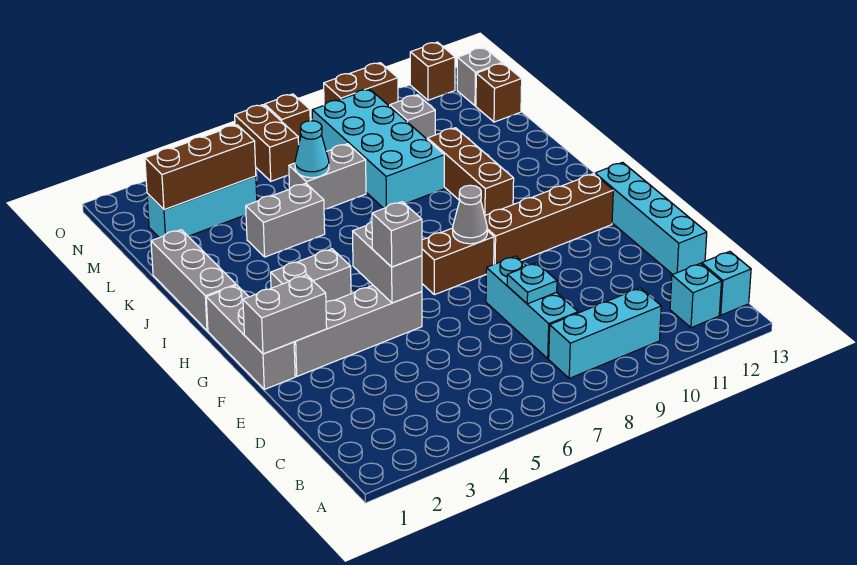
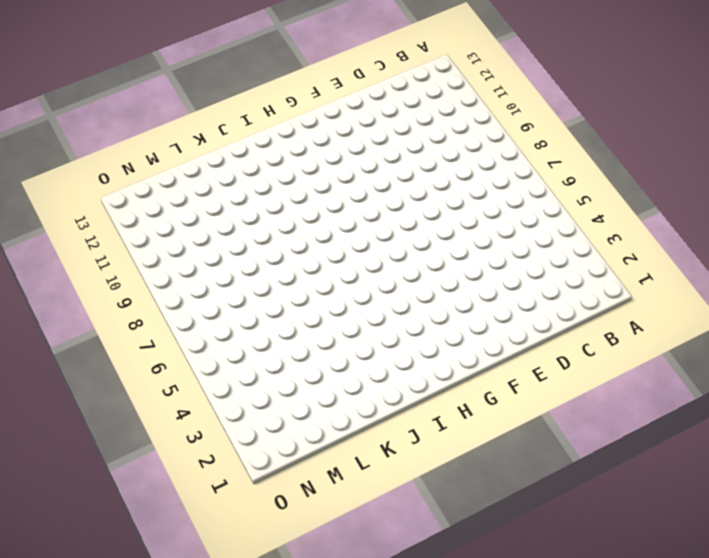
none -> cyan brick B8:B10 level 1
none -> cyan brick B12 level 1
none -> cyan brick B13 level 1
none -> cyan brick C8:E8 level 1

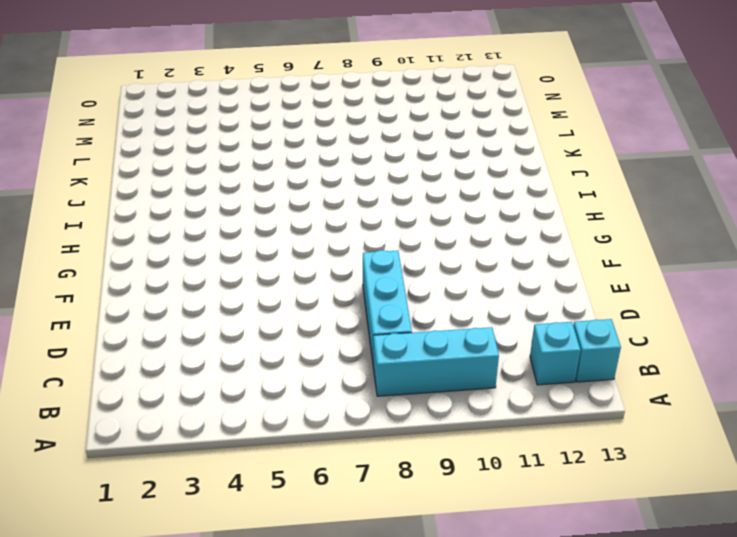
none -> cyan brick D13:G13 level 1
none -> grey brick F1:H1 level 1
none -> grey brick F2:F5 level 1
none -> brown brick G7:G8 level 1

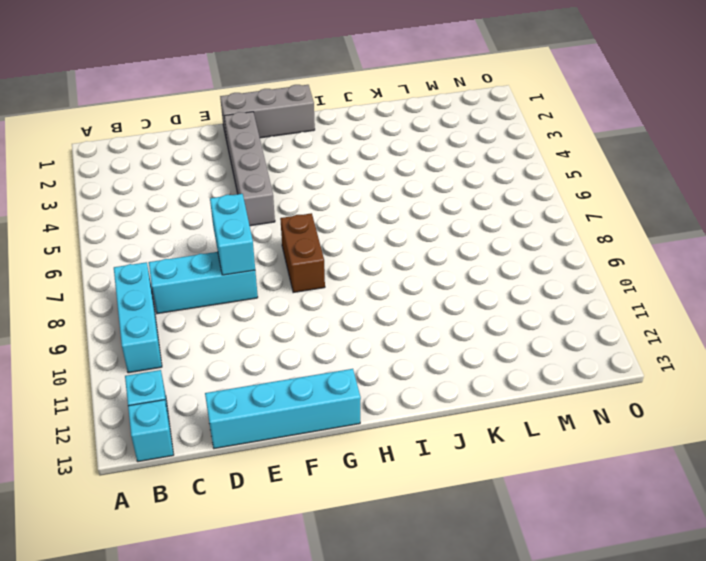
cyan brick E7:E8 level 2 -> none
none -> brown brick G9:G12 level 1
none -> grey brick H3:H4 level 1
none -> grey brick I1:K1 level 1
none -> brown brick I10:K10 level 1

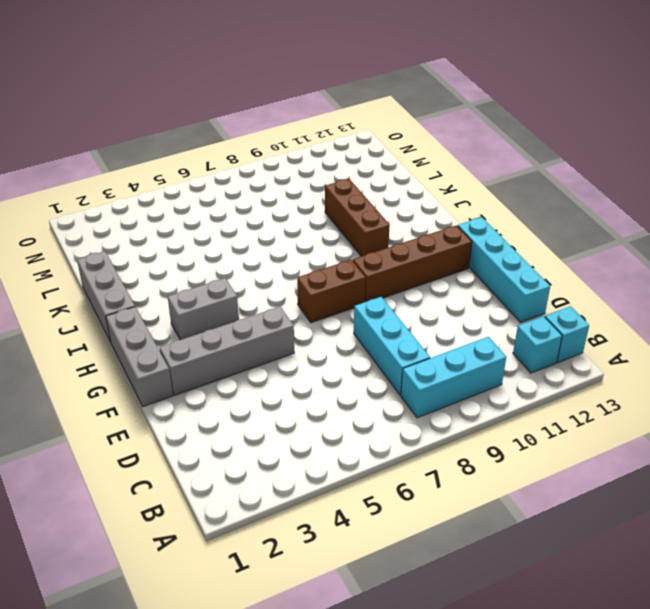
none -> grey brick K4:K5 level 1
none -> cyan brick K8:N9 level 1
none -> grey brick L6:L7 level 1
none -> cyan brick M2:M4 level 1

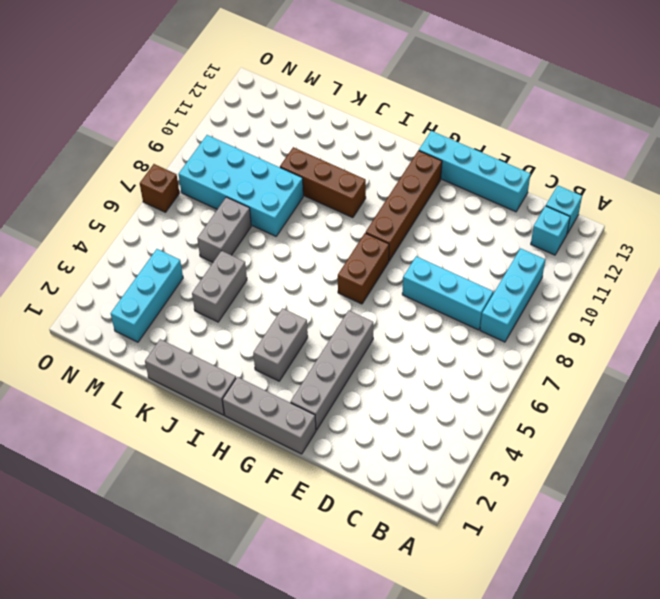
none -> grey brick M10 level 1
none -> brown brick M13 level 1
none -> brown brick N6:O6 level 1
none -> grey brick N13 level 1

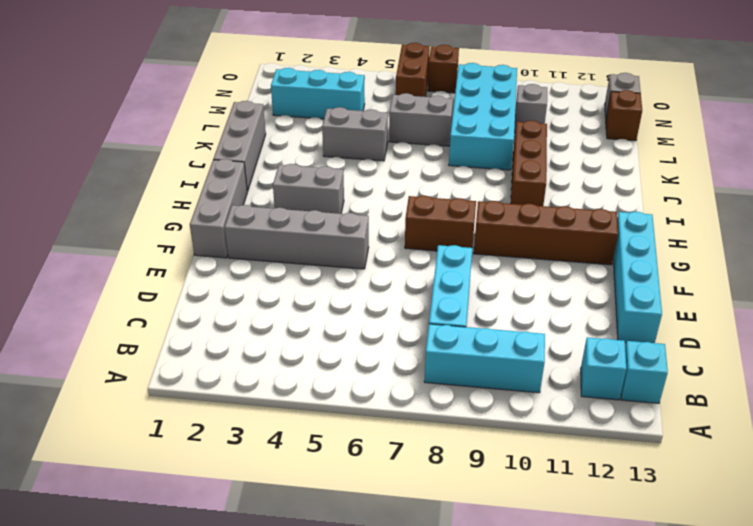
none -> brown brick O9:O10 level 1
none -> brown brick O12 level 1
none -> cyan plate D8 level 2
none -> grey brick F1:F2 level 2

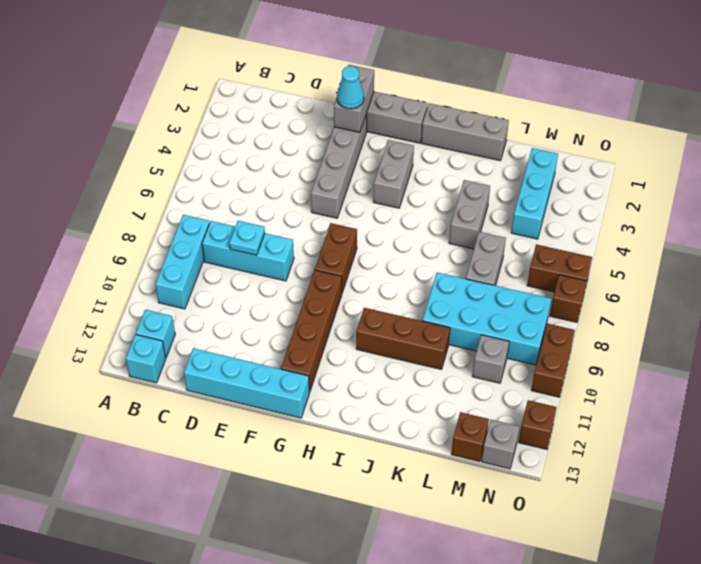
cyan cone F2 level 3 -> cyan cone L6 level 2
none -> grey brick F5:G5 level 2
none -> grey cone G8 level 2
none -> brown brick M2:M4 level 2
none -> grey brick F5 level 3

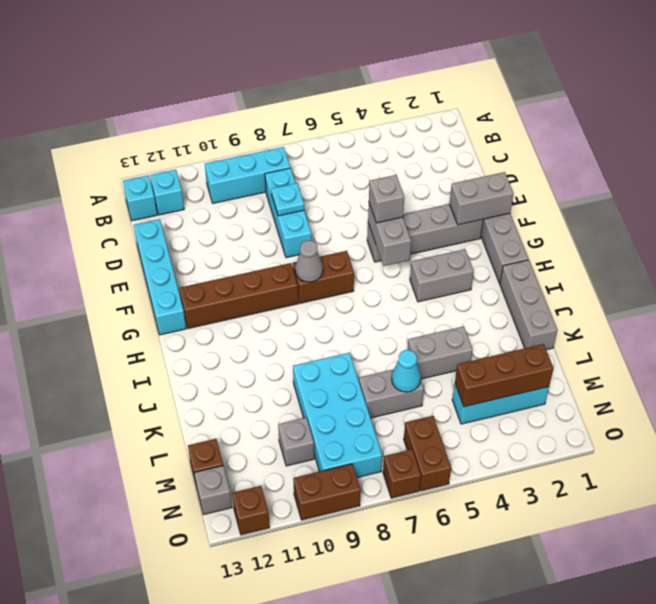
none -> brown brick I10:K10 level 1

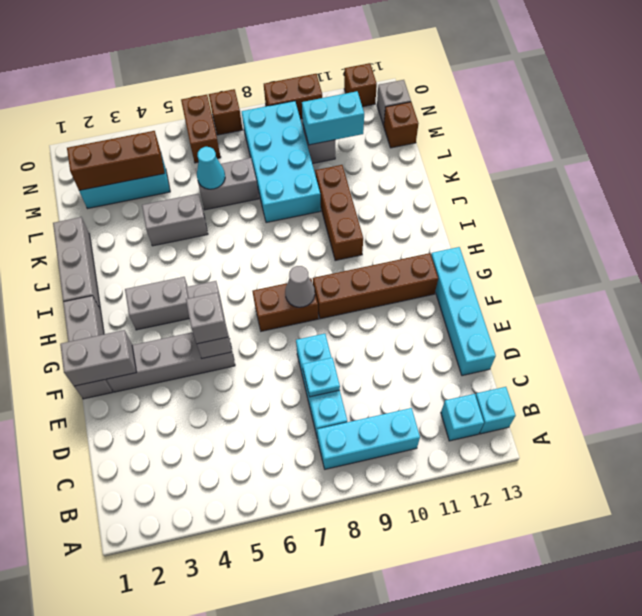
cyan brick M10:M11 level 2 -> none

